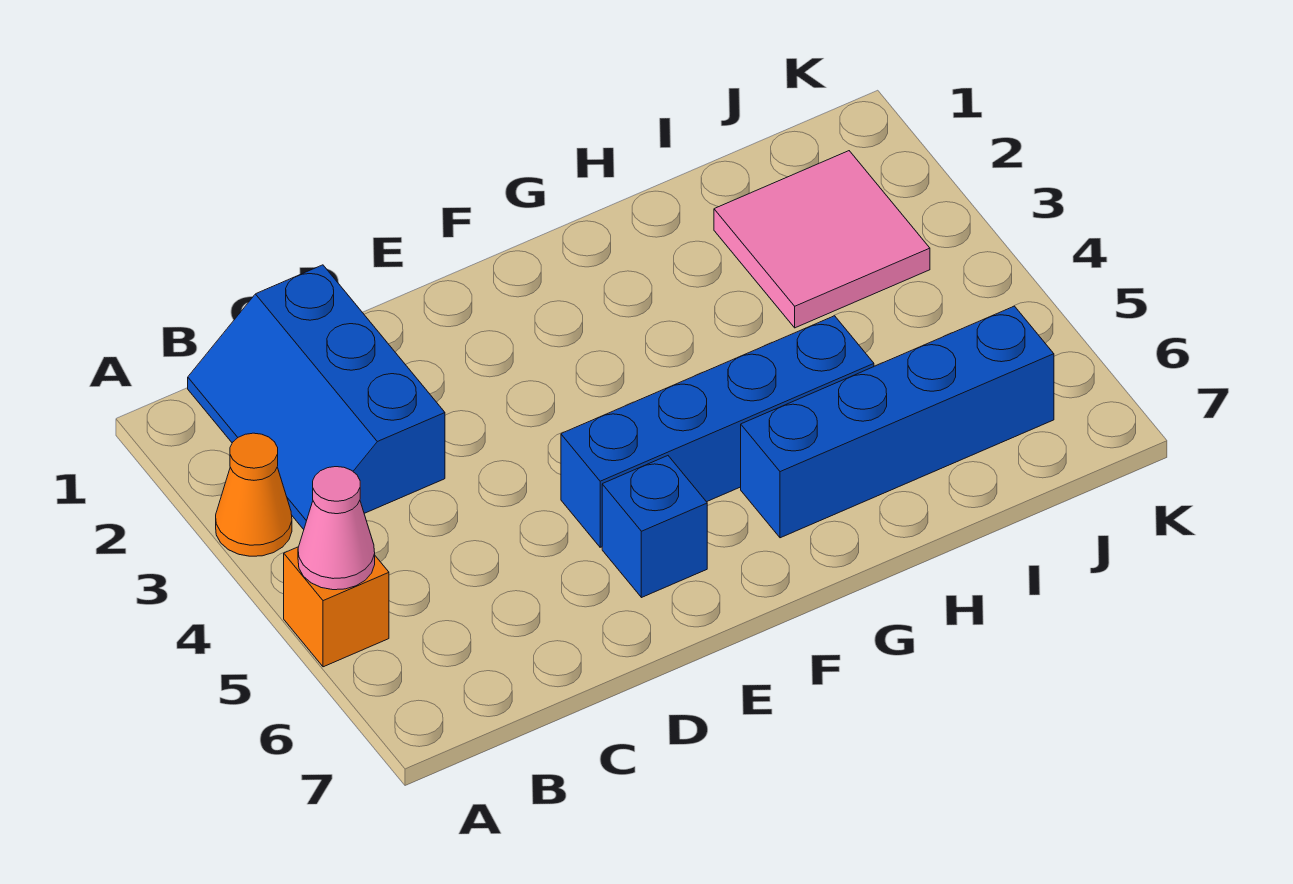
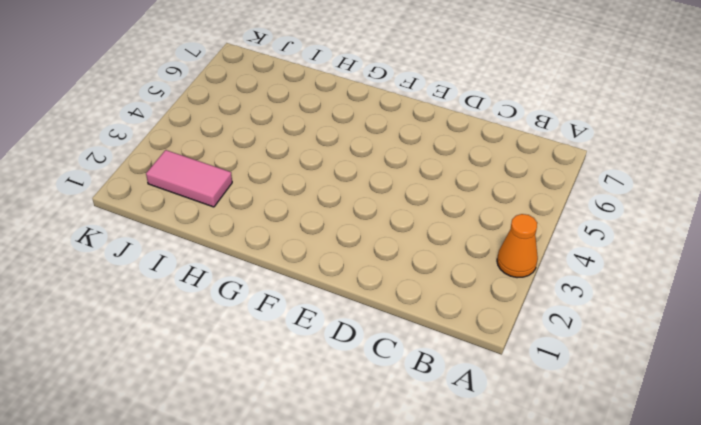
pink tile I2:J2 level 1 -> pink tile I2:J3 level 1
none -> orange brick A5 level 1
none -> blue slope B1:C3 level 1 top C

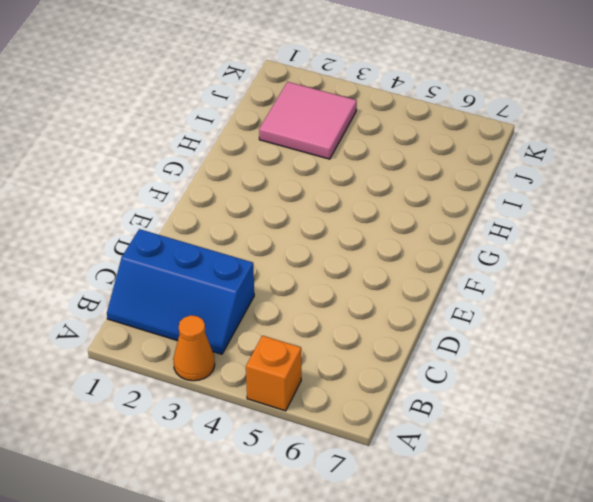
none -> blue brick E5:H5 level 1
none -> blue brick E6 level 1

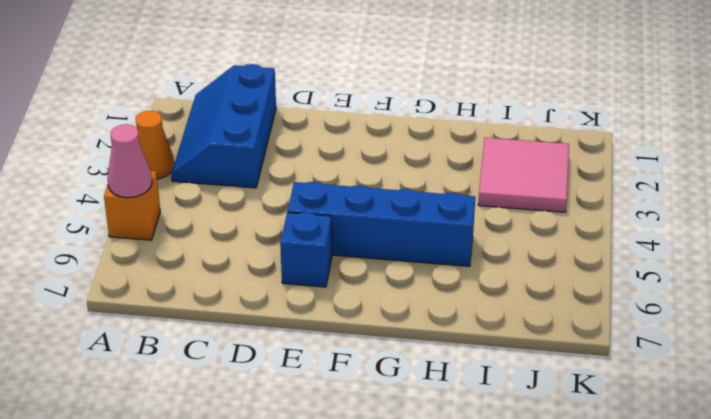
none -> blue brick G6:J6 level 1

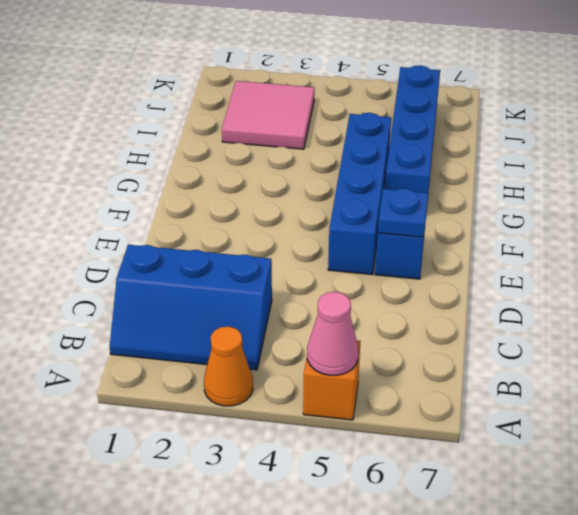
blue plate E6 level 2 -> none

